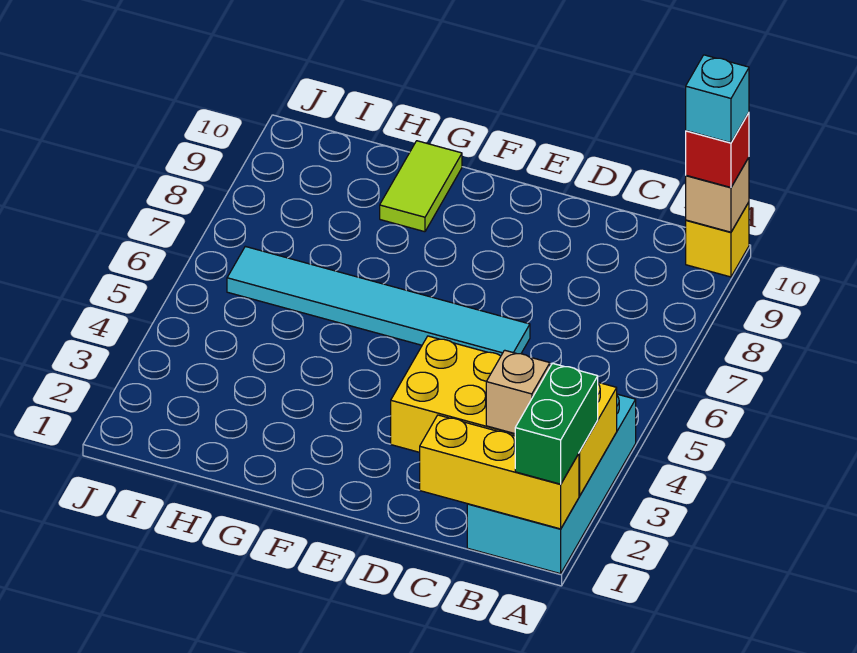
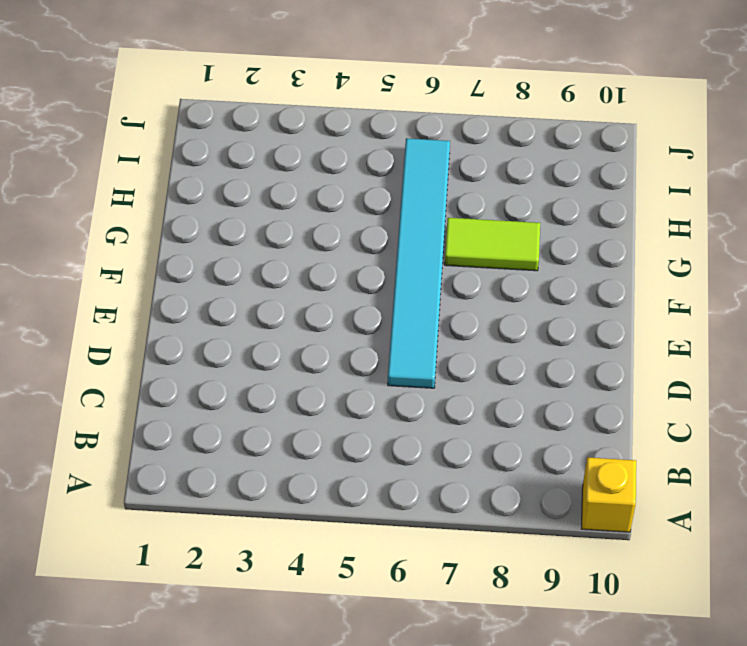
lime tile G7:G8 level 1 -> lime tile G9:G10 level 1
none -> cyan brick A1:B4 level 1
none -> yellow brick A1:C1 level 2

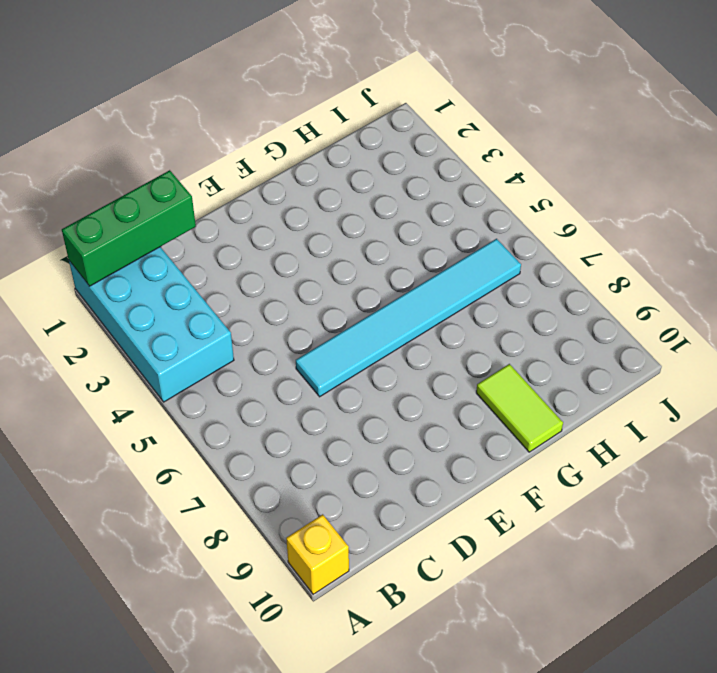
green brick A1:C1 level 2 -> yellow brick A1:C1 level 2
none -> yellow brick A2:D3 level 2
none -> tan brick A10 level 2

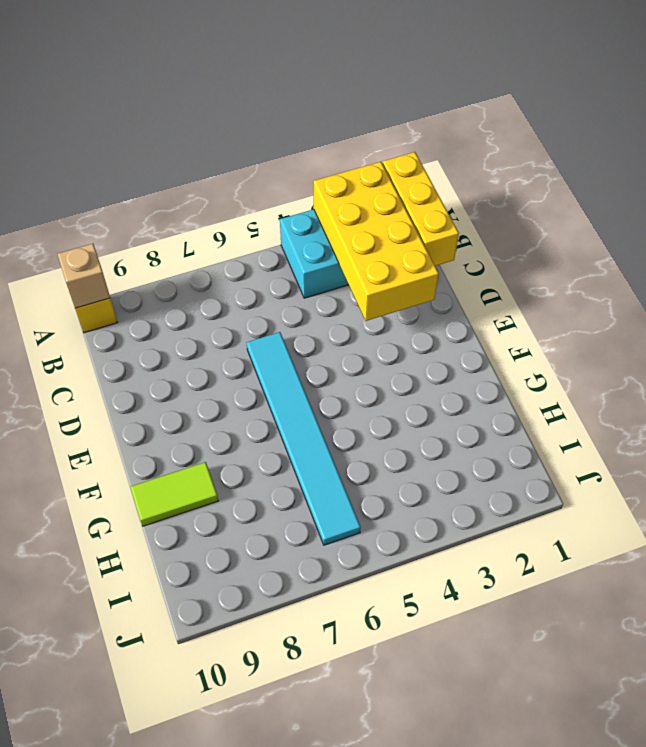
none -> green brick A1:A2 level 3
none -> red brick A10 level 3

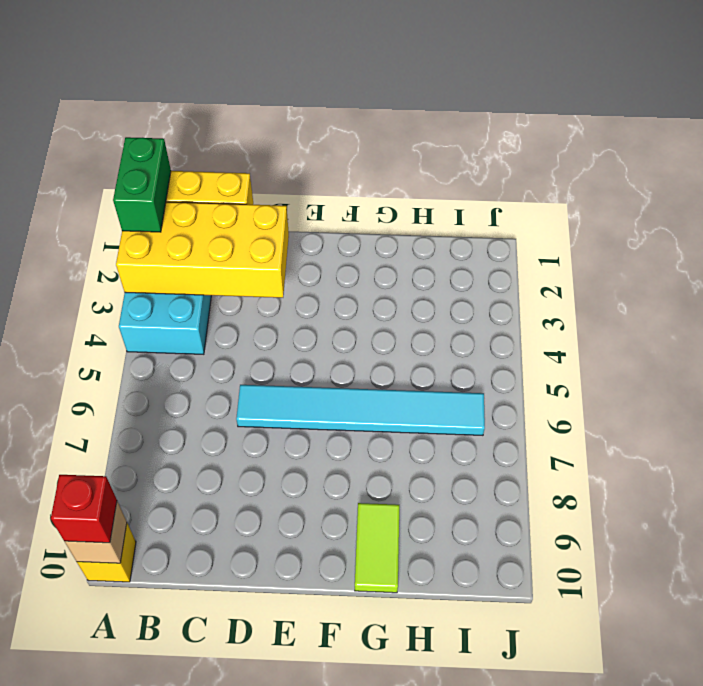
none -> tan brick B2 level 3
none -> cyan brick A10 level 4

